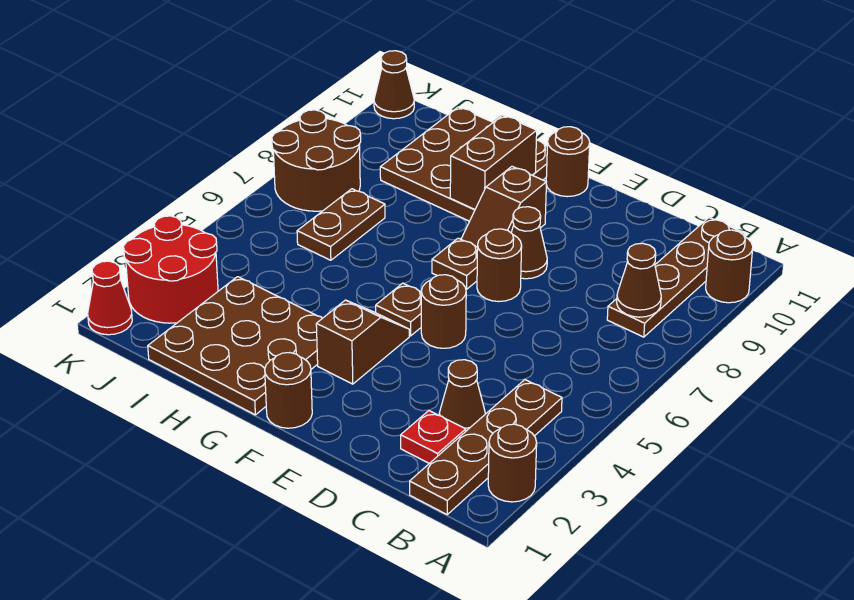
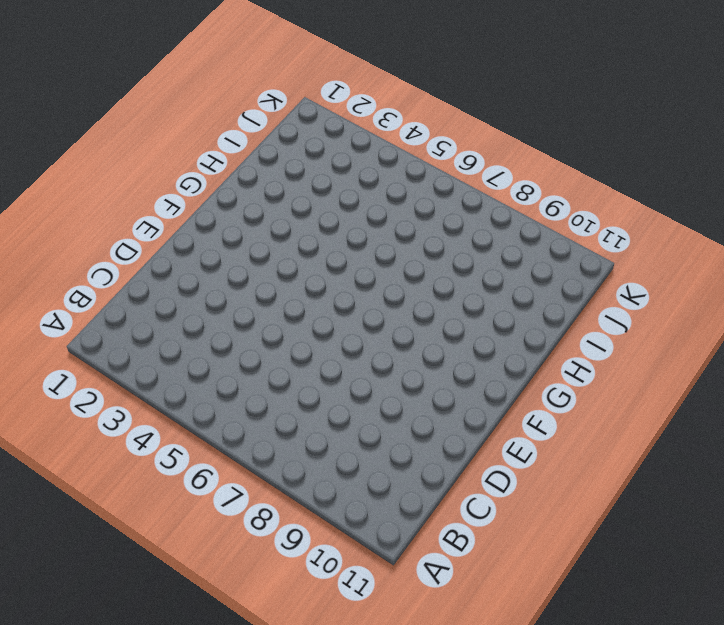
none -> brown round brick A2 level 1
none -> brown round brick A10 level 1
none -> brown plate B1:B4 level 1

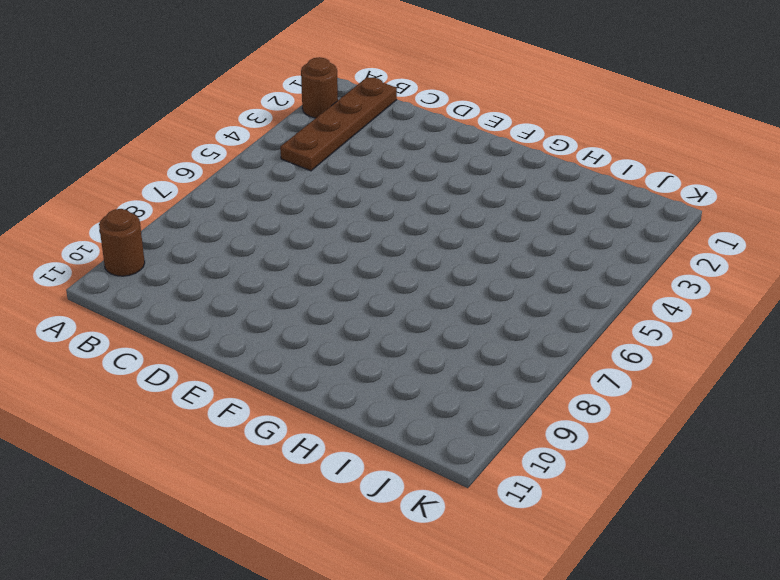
none -> brown plate B8:B11 level 1
none -> red plate C2 level 1
none -> brown cone C3 level 1

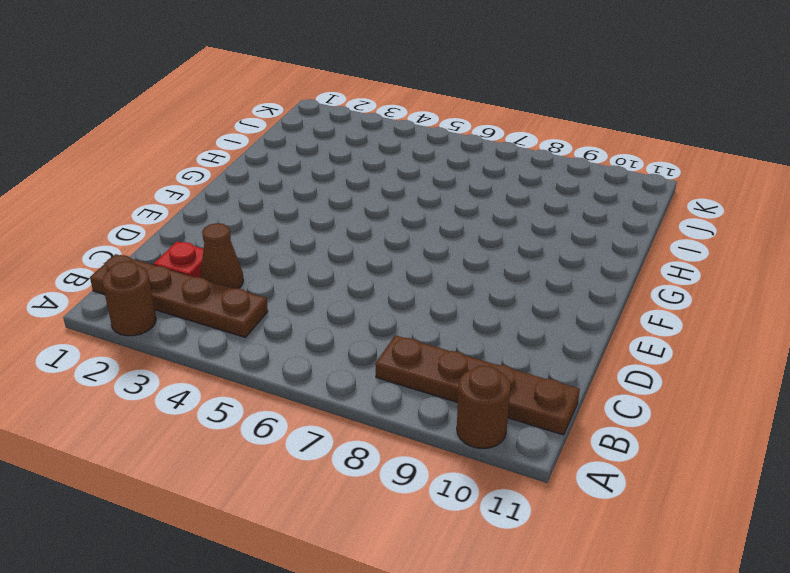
none -> brown round brick E5 level 1
none -> brown round brick E7 level 1
none -> brown cone E8 level 1

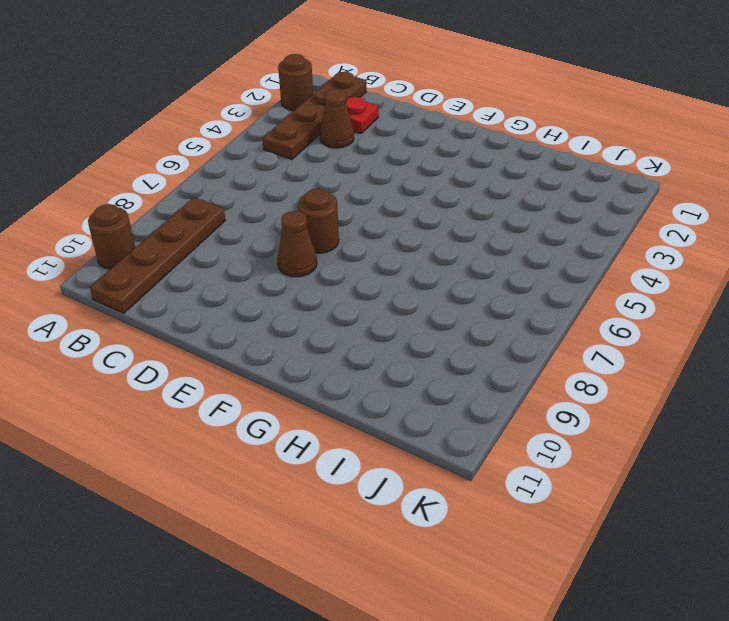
none -> brown round brick E5 level 1
none -> brown round brick F1 level 1
none -> brown slope F3:F4 level 1 top 3

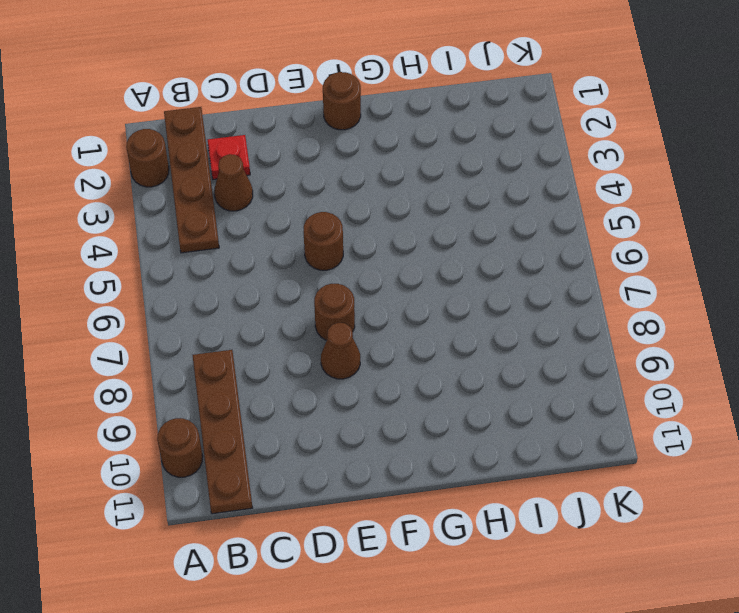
none -> brown slope F3:F4 level 1 top 3
none -> brown plate F5 level 1
none -> brown plate F7 level 1

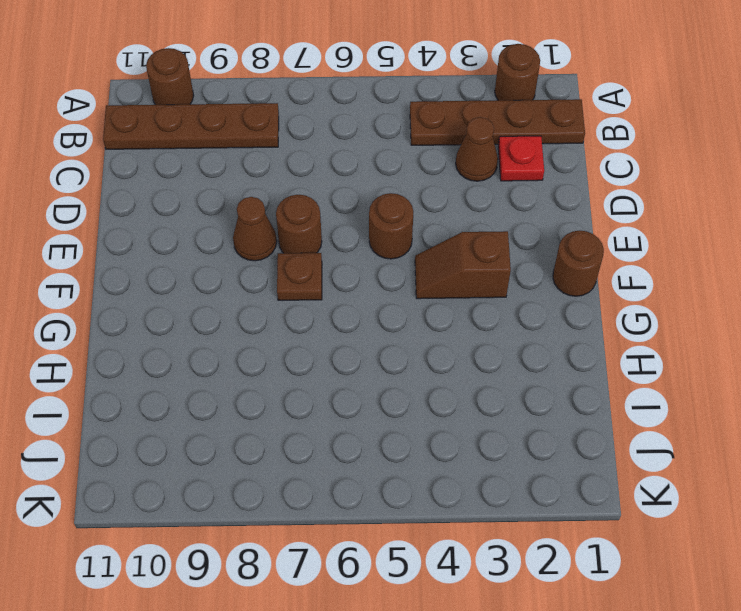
none -> brown plate F5 level 1
none -> brown slope F8:F9 level 1 top 9
none -> brown round brick F11 level 1

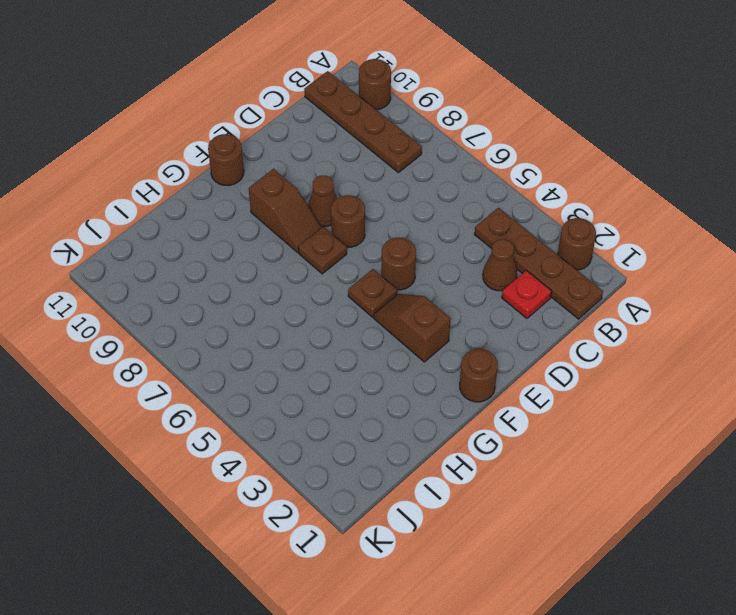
none -> brown plate G1:I3 level 1
none -> brown plate G9:I11 level 1
none -> brown plate I6:I7 level 1

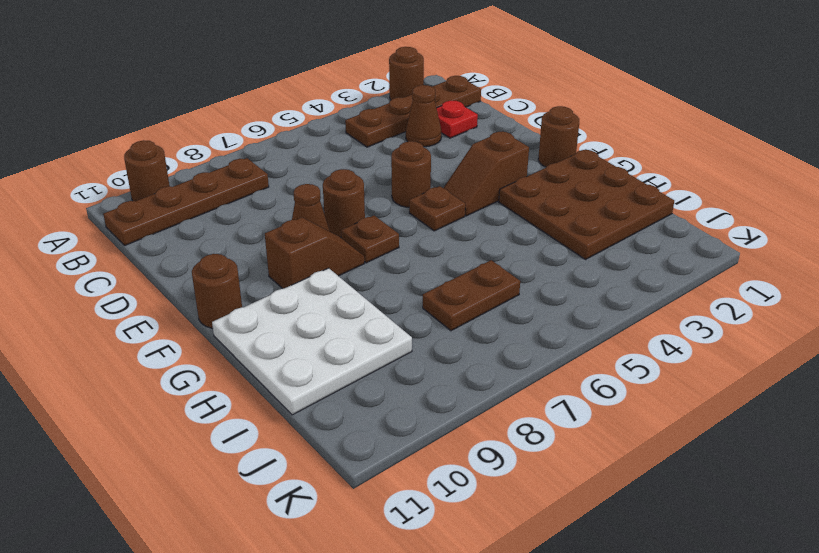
white plate G9:I11 level 1 -> brown plate G9:I11 level 1
none -> red round brick J2:K3 level 1
none -> brown round brick J7:K8 level 1
none -> red cone K1 level 1

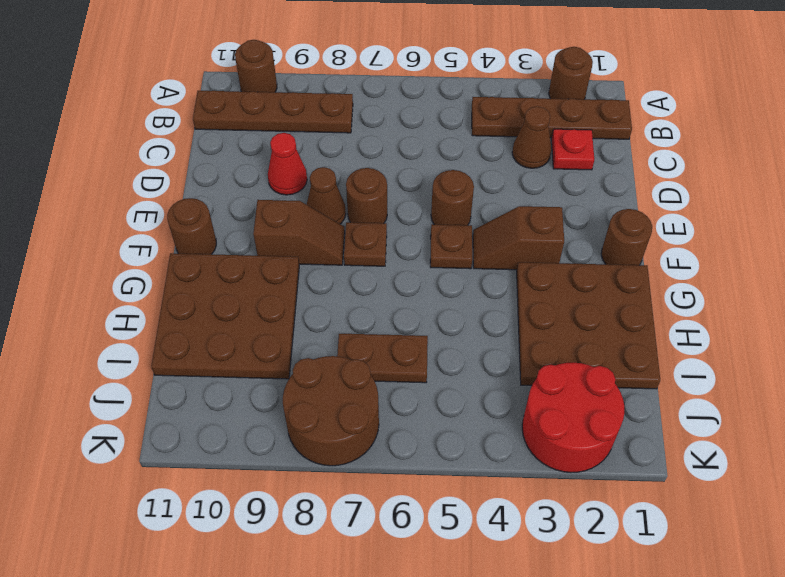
red cone D9 level 1 -> red cone K1 level 1
none -> brown cone K11 level 1
none -> brown cone B8 level 2
none -> brown brick G9:G10 level 2

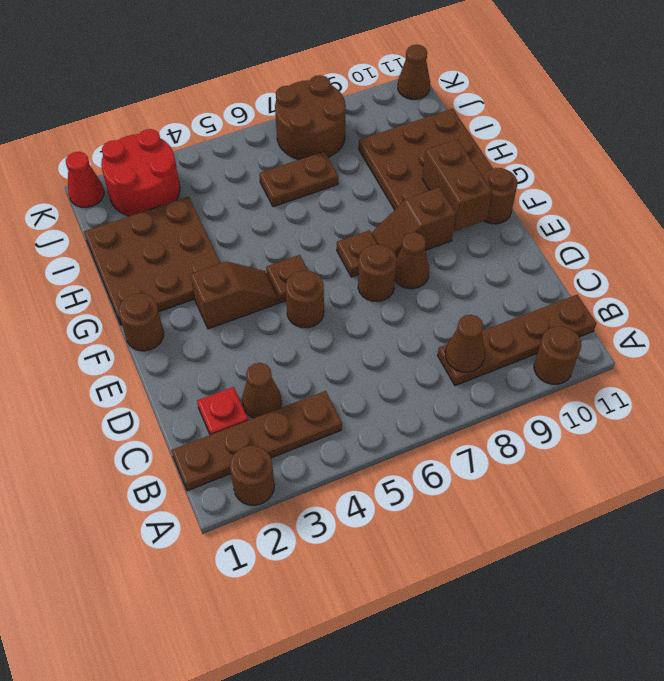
brown brick F10:G10 level 2 -> brown brick G9:G10 level 2

